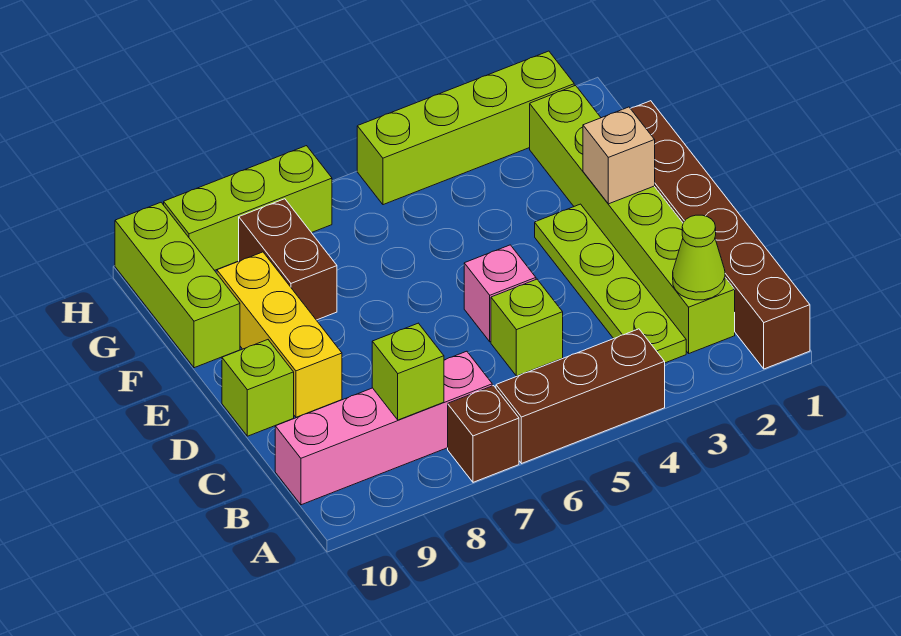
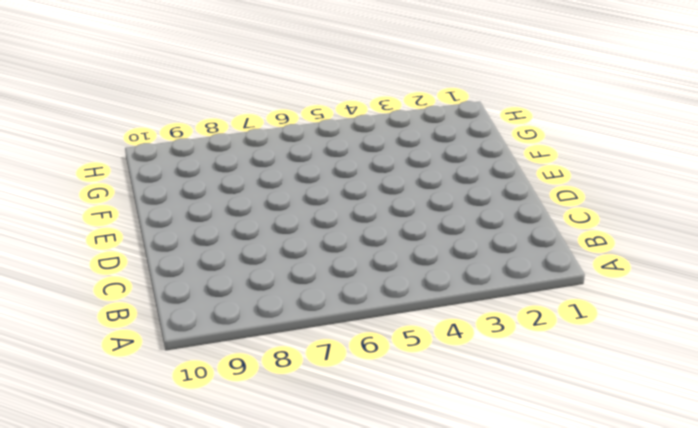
none -> brown brick A1:F1 level 1
none -> brown brick A4:A6 level 1
none -> brown brick A7 level 1

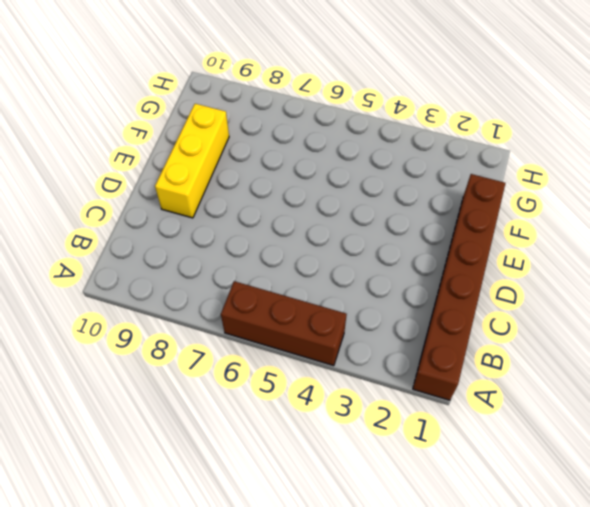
none -> brown brick A7 level 1
none -> lime brick B2:G2 level 1
none -> lime plate B3:E3 level 1

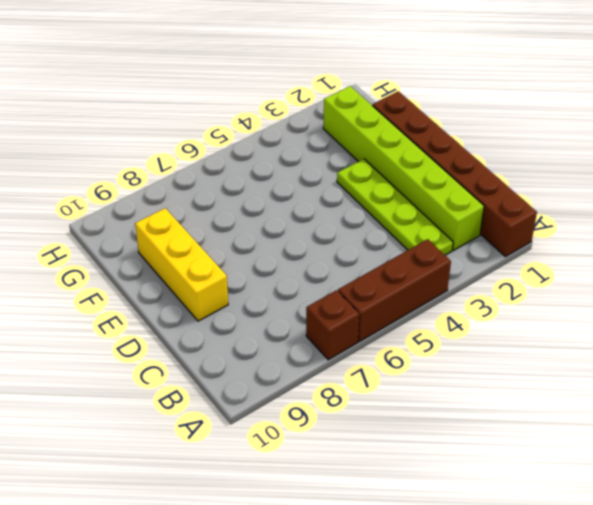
none -> pink brick B7:B10 level 1
none -> lime brick C5 level 1
none -> pink brick D5 level 1

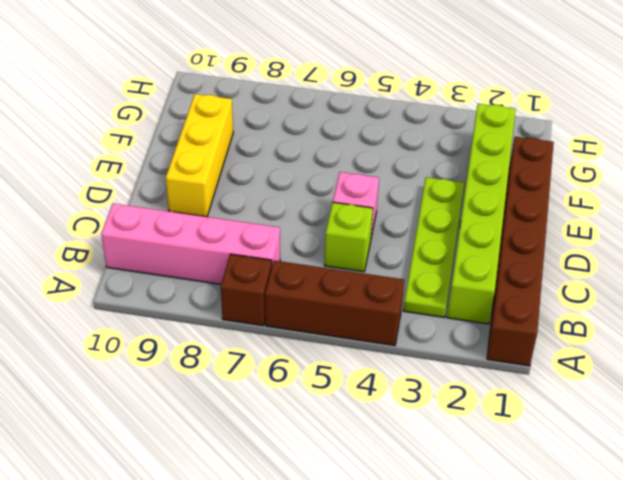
none -> lime brick D10 level 1
none -> brown brick F8:G8 level 1
none -> lime brick F10:H10 level 1

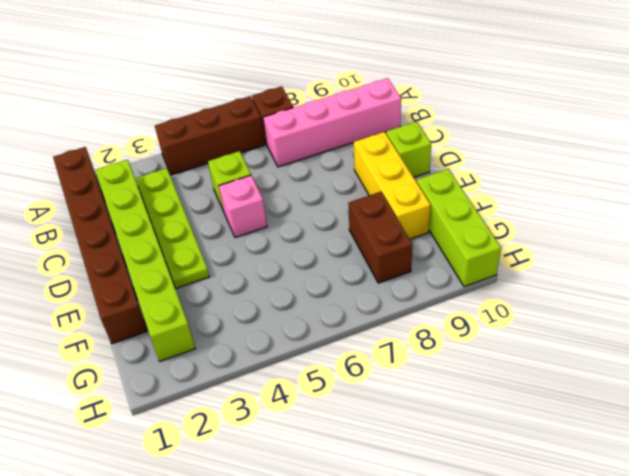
none -> lime brick H2:H5 level 1
none -> lime brick H7:H9 level 1
none -> lime cone B2 level 2

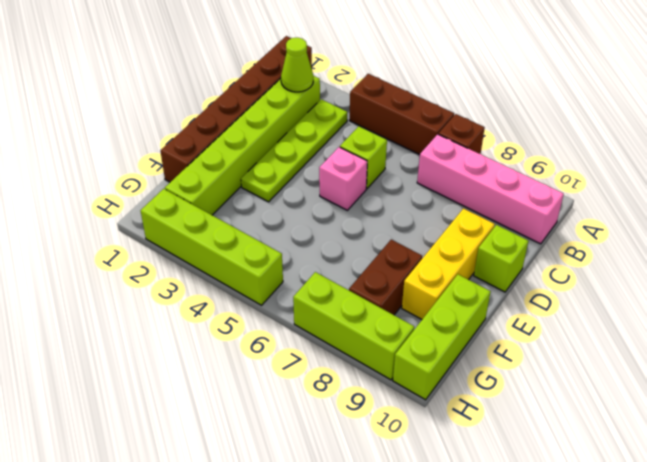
none -> lime brick B8 level 2
none -> tan brick E2 level 2

